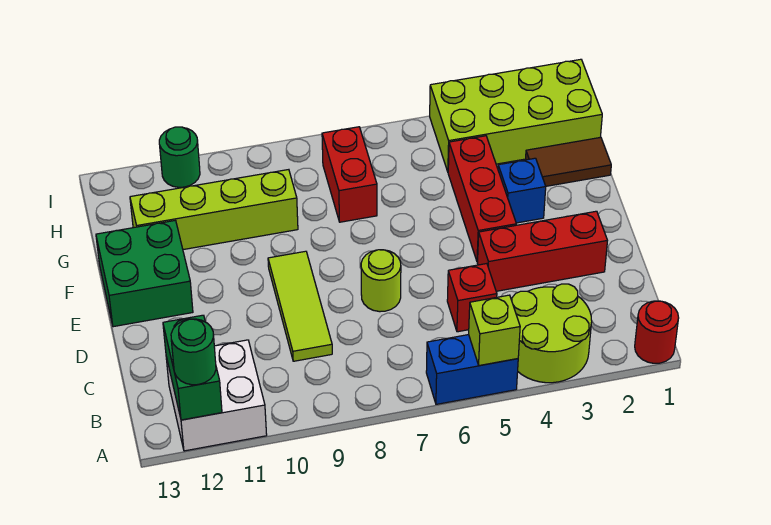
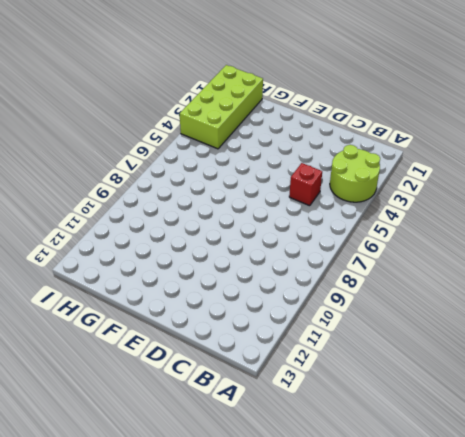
none -> red round brick A1 level 1
none -> blue brick A5:A6 level 1
none -> white brick A11:B12 level 1

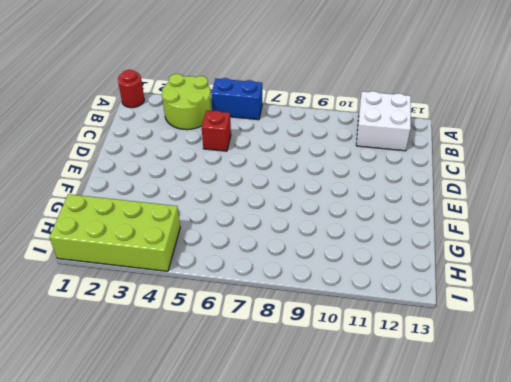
none -> lime tile C9:E9 level 1
none -> red brick D2:D4 level 1
none -> lime round brick D7 level 1

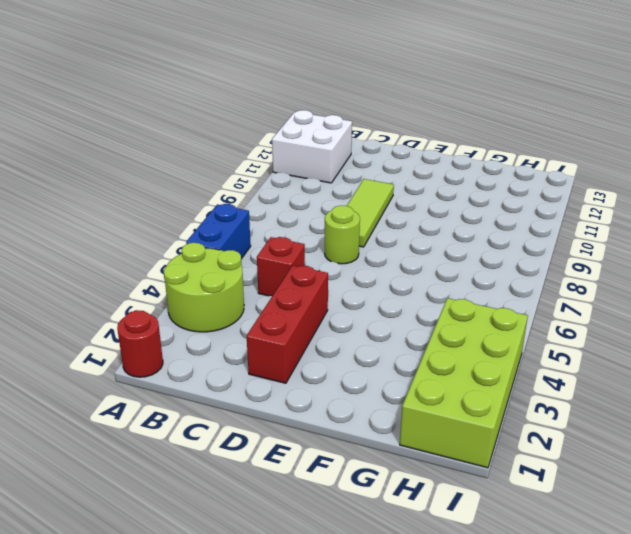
lime tile D8:D10 level 1 -> lime tile C9:E9 level 1
none -> red brick E4:G4 level 1
none -> green brick E12:F13 level 1
none -> blue brick F3 level 1

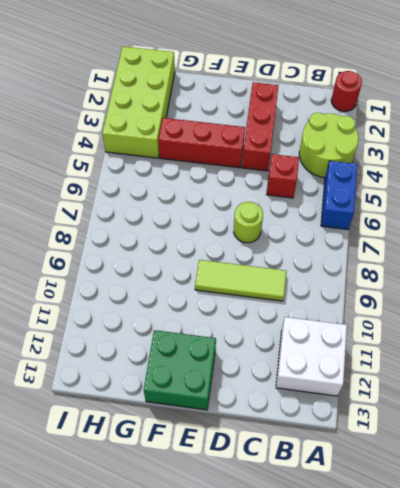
none -> blue brick F3 level 1
none -> brown tile G1:G2 level 1
none -> red brick G7:H7 level 1

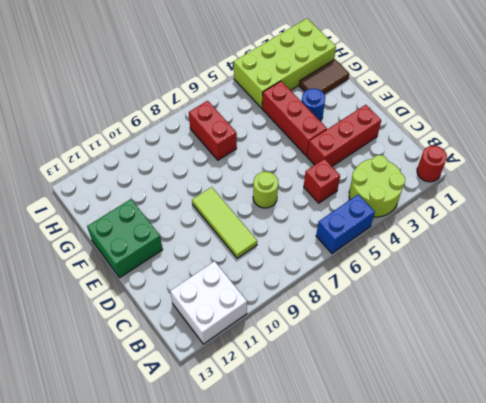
blue round brick F3 level 1 -> blue brick F3 level 1
none -> lime brick G9:G12 level 1
none -> green round brick I11 level 1
none -> lime brick A5 level 2

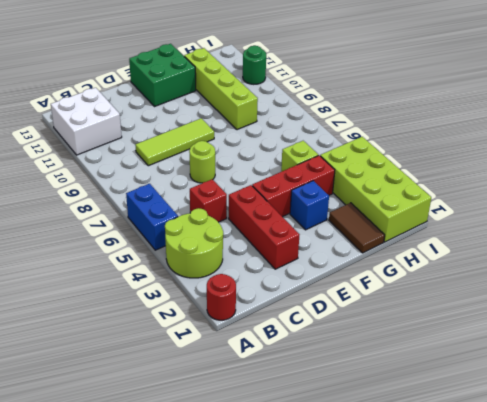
lime brick G5 level 1 -> lime brick A5 level 2
none -> red brick G7:H7 level 1
none -> green brick A12:B12 level 2
none -> green round brick A12 level 3

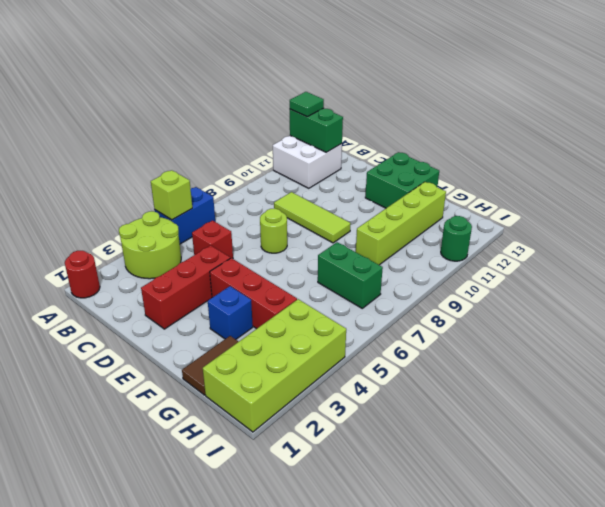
green tile A12 level 3 -> green round brick A12 level 3
green brick G7:H7 level 1 -> red brick G7:H7 level 1

